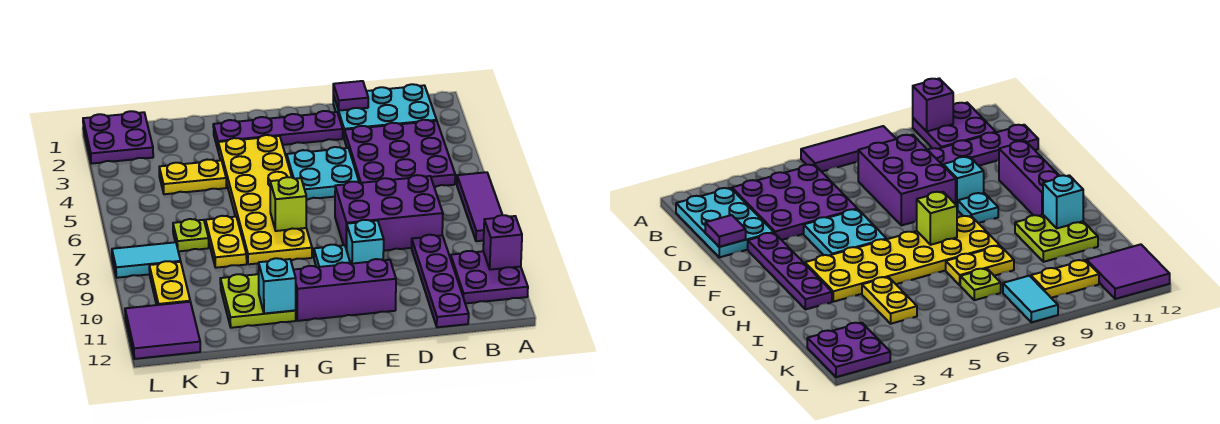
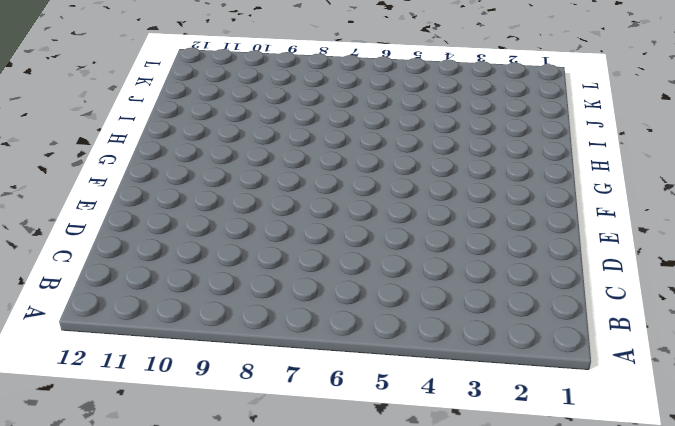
none -> purple tile A6:A8 level 1
none -> purple plate A10:B11 level 1
none -> cyan plate B1:D2 level 1

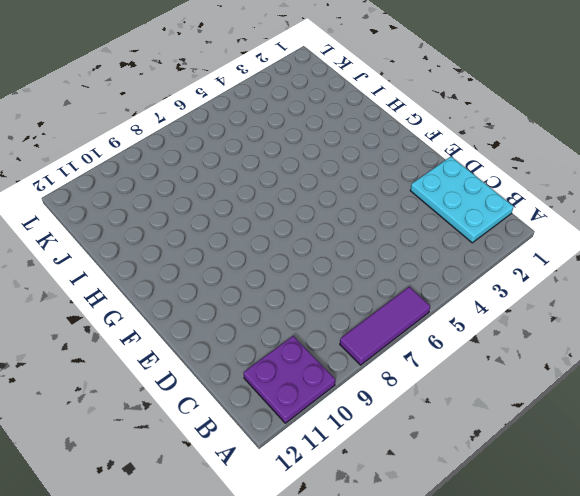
none -> purple plate B3:D5 level 1
none -> purple brick C7:E8 level 1
none -> purple plate C9:C12 level 1

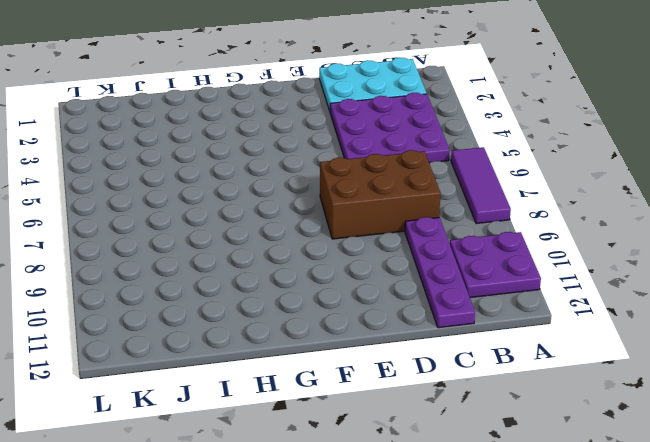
brown brick C7:E8 level 1 -> purple brick C7:E8 level 1
none -> purple plate E2:H2 level 1
none -> cyan plate E4:F5 level 1
none -> cyan brick E9 level 1

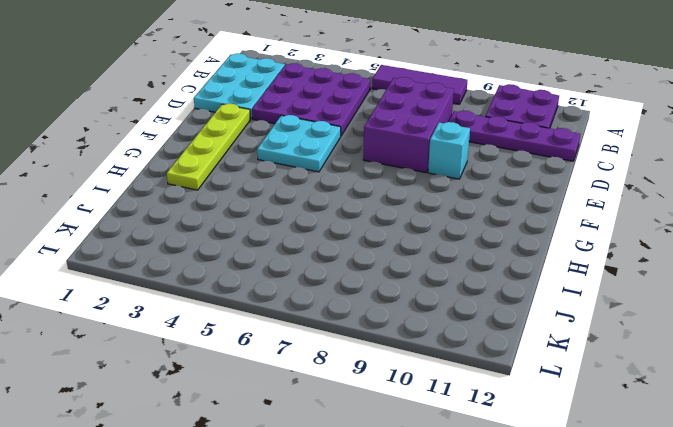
lime plate E2:H2 level 1 -> purple plate E2:H2 level 1
none -> purple brick E11:G11 level 1
none -> cyan plate F9 level 1
none -> yellow plate G3:H8 level 1

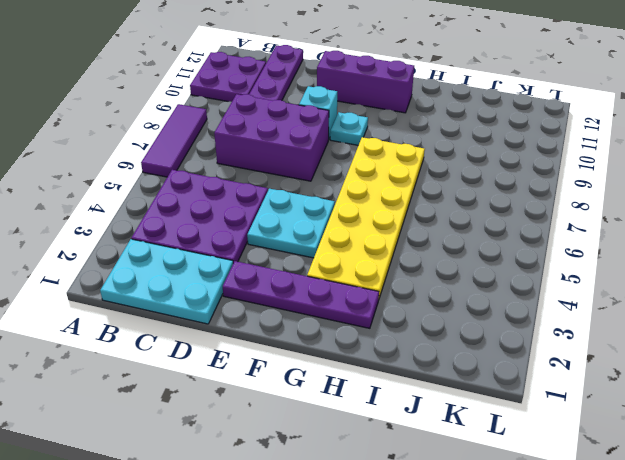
none -> lime plate H10:I11 level 1
none -> yellow plate I4:J4 level 1
none -> yellow plate I7:I8 level 1

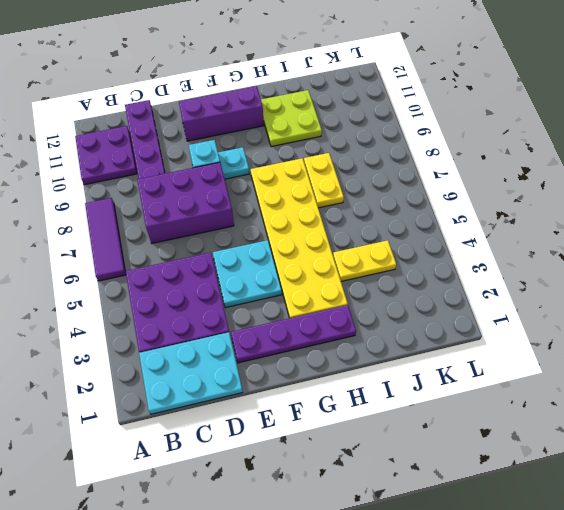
none -> lime plate J7 level 1
none -> purple plate K1:L2 level 1
none -> cyan tile K8:L8 level 1

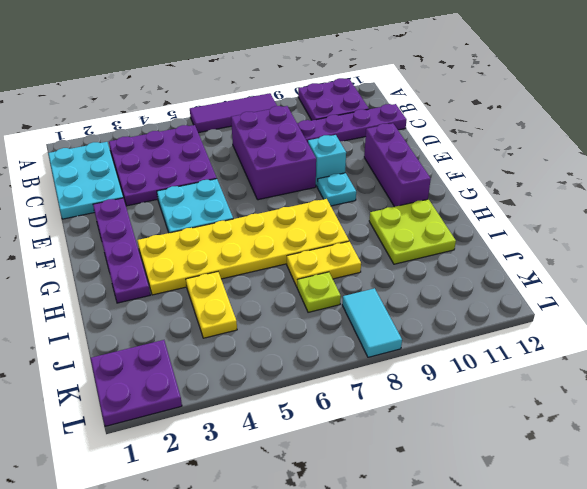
none -> yellow plate K9:K10 level 1
none -> purple tile K11:L12 level 1
none -> purple brick A10 level 2

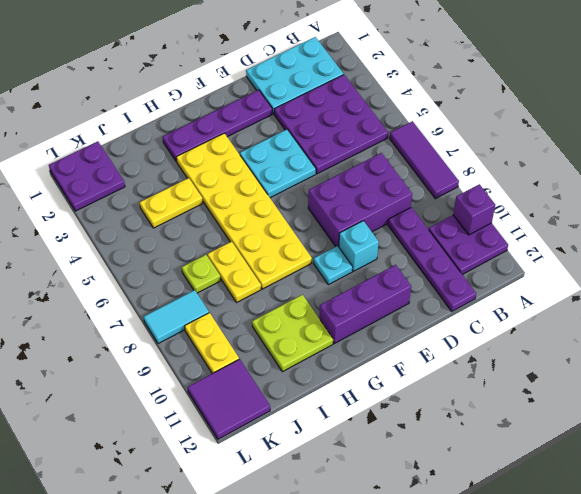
none -> purple tile D1 level 2
none -> lime brick G7 level 2
none -> cyan brick H11 level 2

